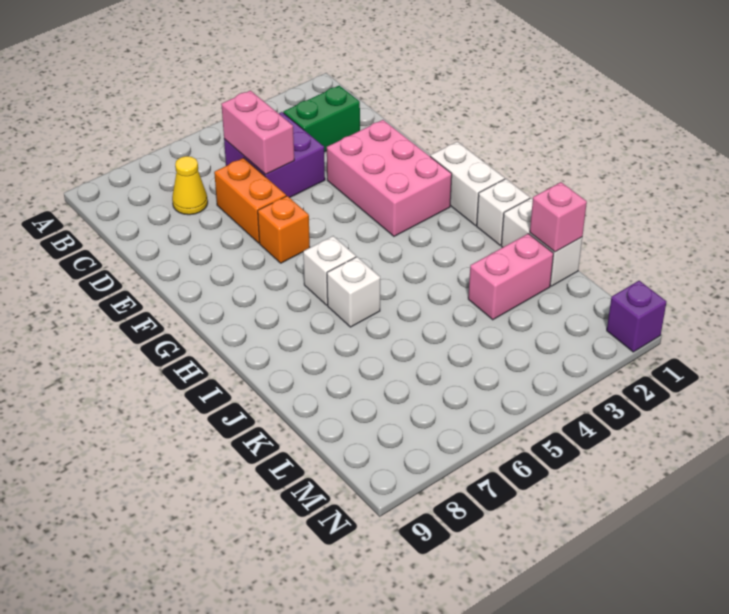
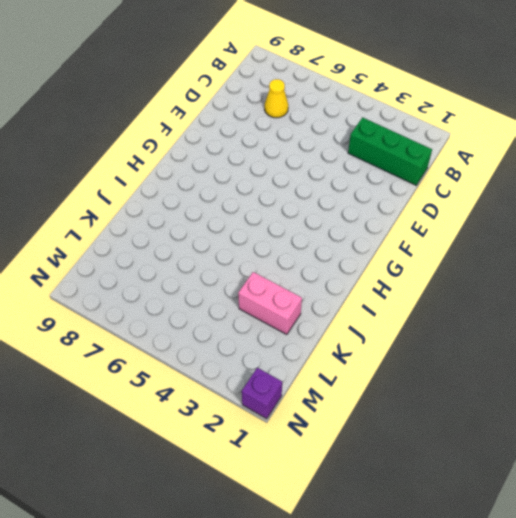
green brick C1:C3 level 1 -> green brick C2:C3 level 1
none -> purple brick C4:D5 level 1
none -> orange brick D6:E6 level 1
none -> pink brick E2:G3 level 1

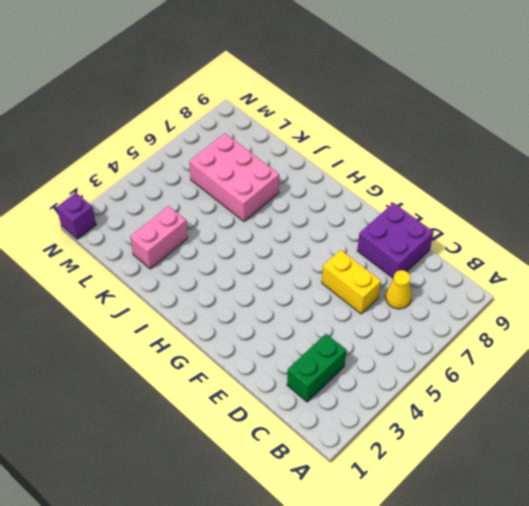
yellow brick D6:E6 level 1 -> orange brick D6:E6 level 1
purple brick D8:E9 level 1 -> purple brick C4:D5 level 1
pink brick J6:L7 level 1 -> pink brick E2:G3 level 1
none -> orange brick F6 level 1
none -> white brick G1:H1 level 1
none -> white brick H6 level 1

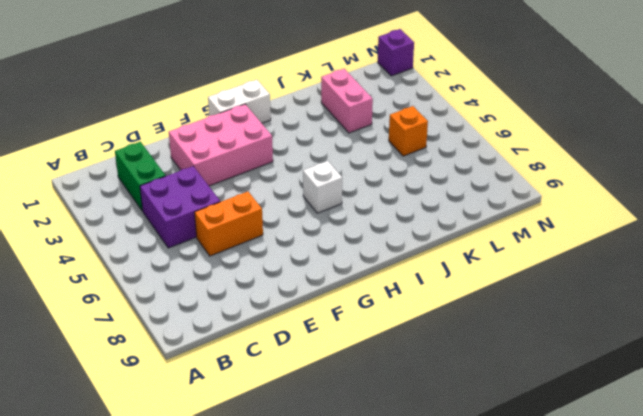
orange brick L5 level 1 -> orange brick F6 level 1
none -> yellow cone C7 level 1
none -> white brick I1 level 1
none -> white brick I6 level 1

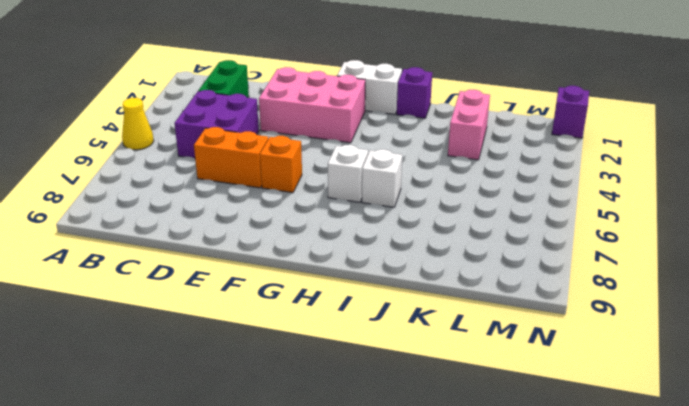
yellow cone A5 level 1 -> yellow cone C7 level 1
purple brick I1 level 1 -> white brick I1 level 1
none -> white brick J1:K1 level 1
none -> pink brick C5:D5 level 2
none -> pink brick K1 level 2

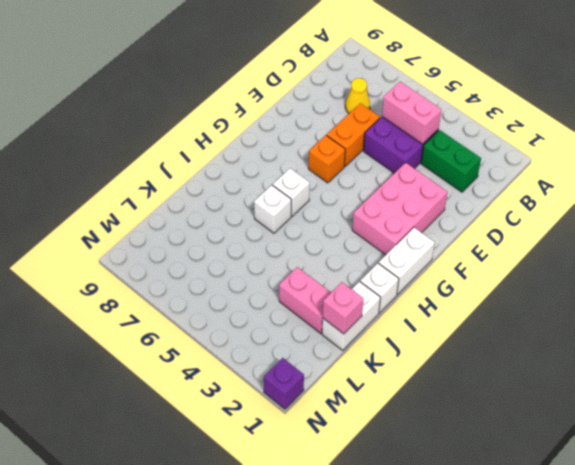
pink brick C4:C5 level 2 -> pink brick C5:D5 level 2

